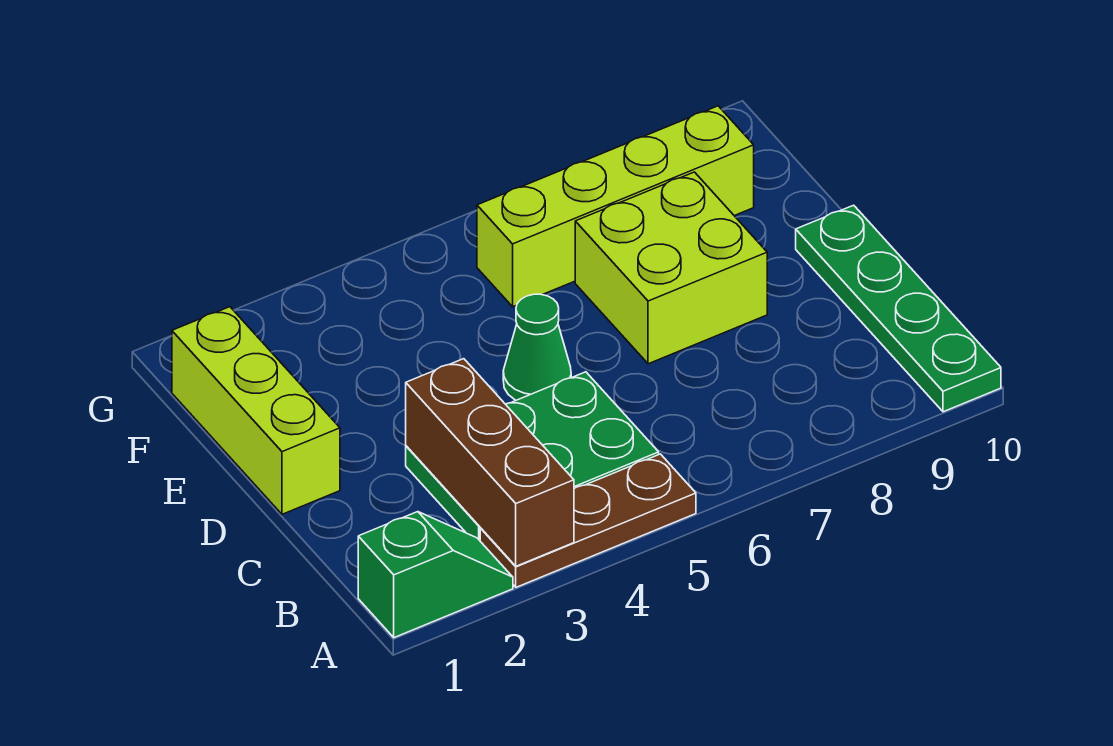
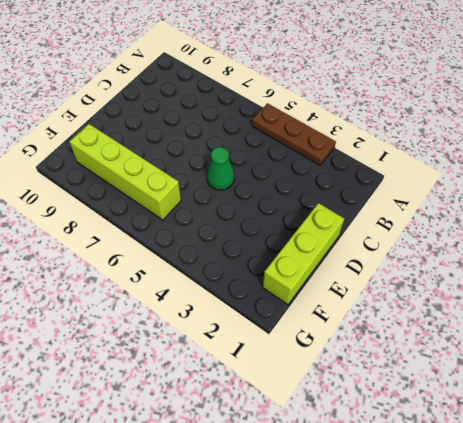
none -> green slope A1:A2 level 1 top 1
none -> green plate A10:D10 level 1

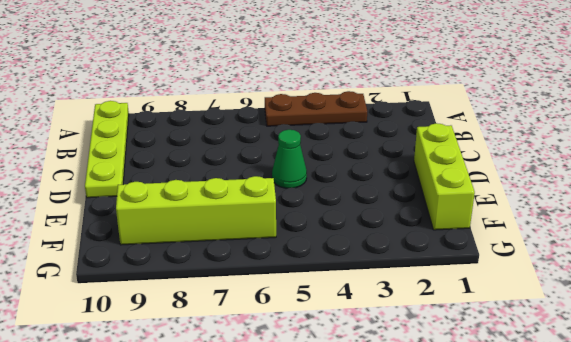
lime plate A10:D10 level 1 -> green plate A10:D10 level 1
none -> green slope A1:A2 level 1 top 1
none -> green plate B3:C5 level 1

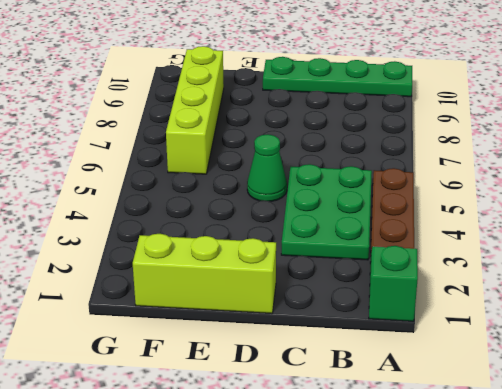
none -> lime brick D7:E8 level 1
none -> brown brick A3:C3 level 2

